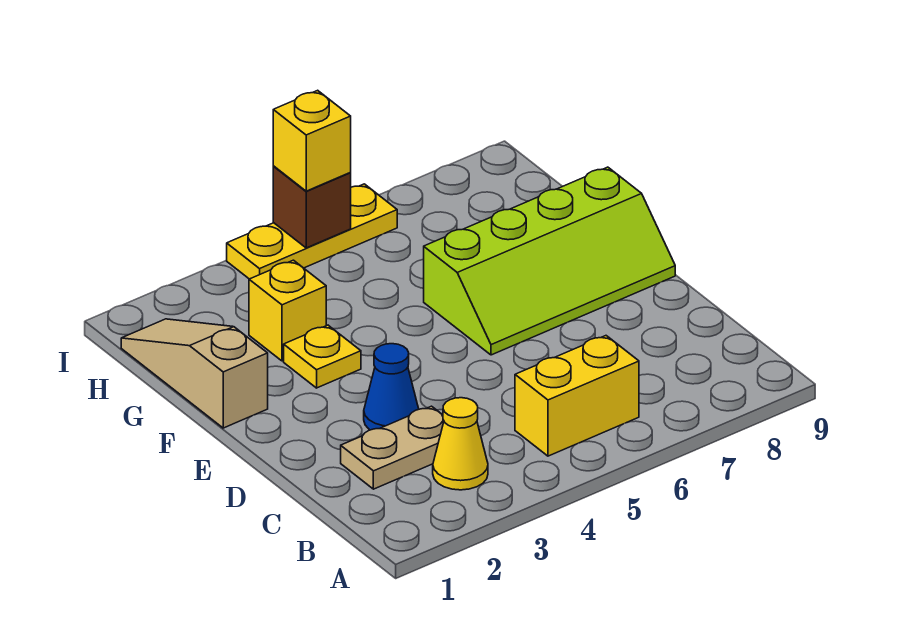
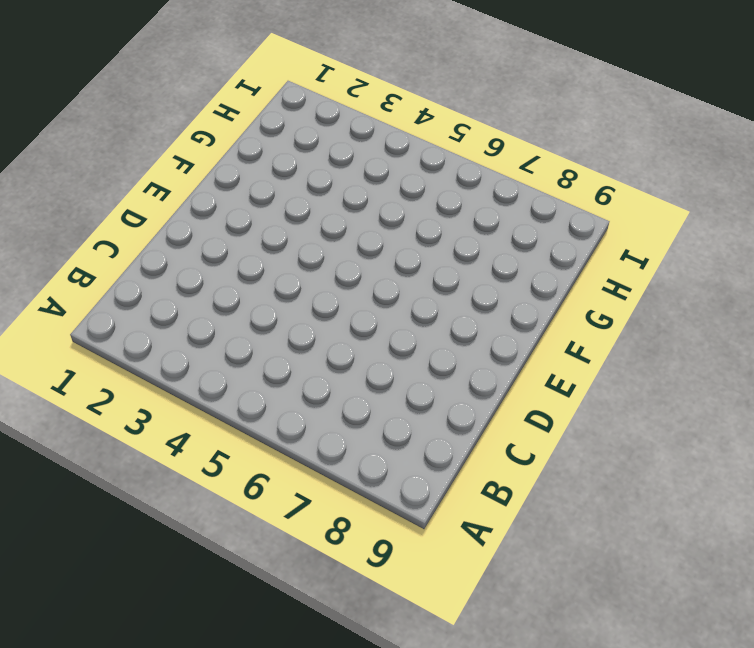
none -> yellow cone B3 level 1
none -> yellow brick B5:B6 level 1

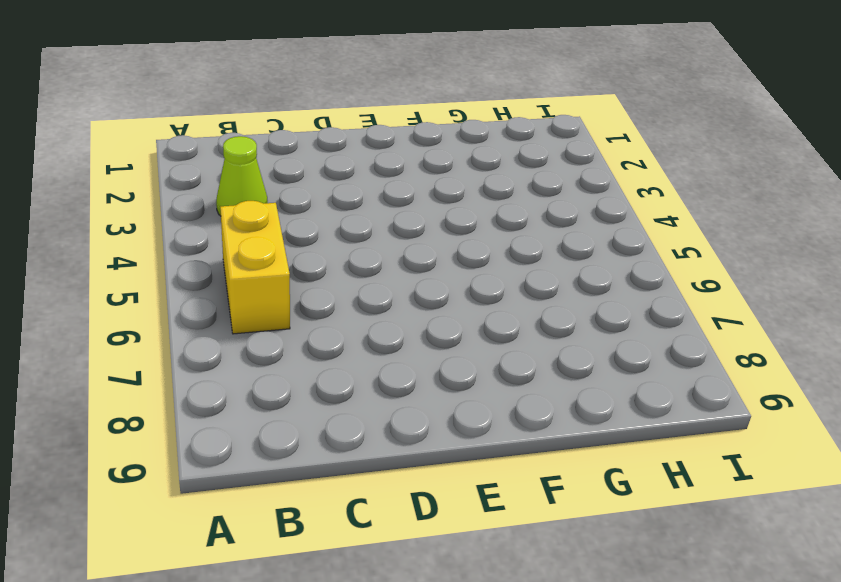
lime cone B3 level 1 -> yellow cone B3 level 1
none -> tan plate C2:C3 level 1
none -> blue cone D3 level 1

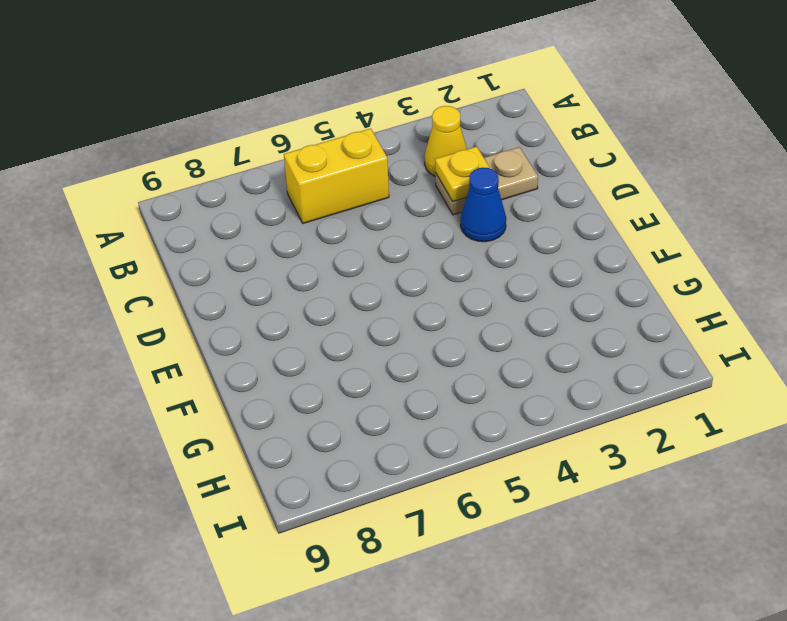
yellow plate C3 level 2 -> yellow plate F3 level 1
none -> lime slope E6:F9 level 1 top F
none -> tan slope F1:H1 level 1 top F

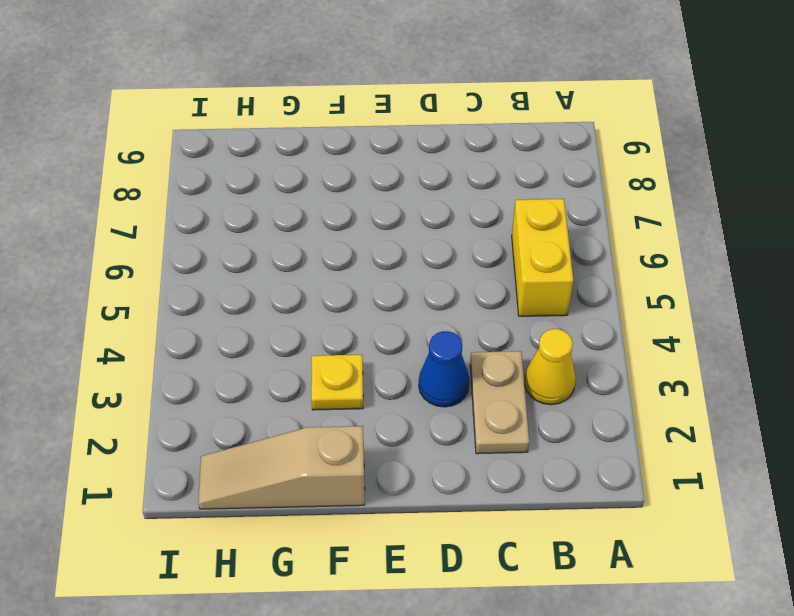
none -> lime slope E6:F9 level 1 top F
none -> yellow brick G3 level 1

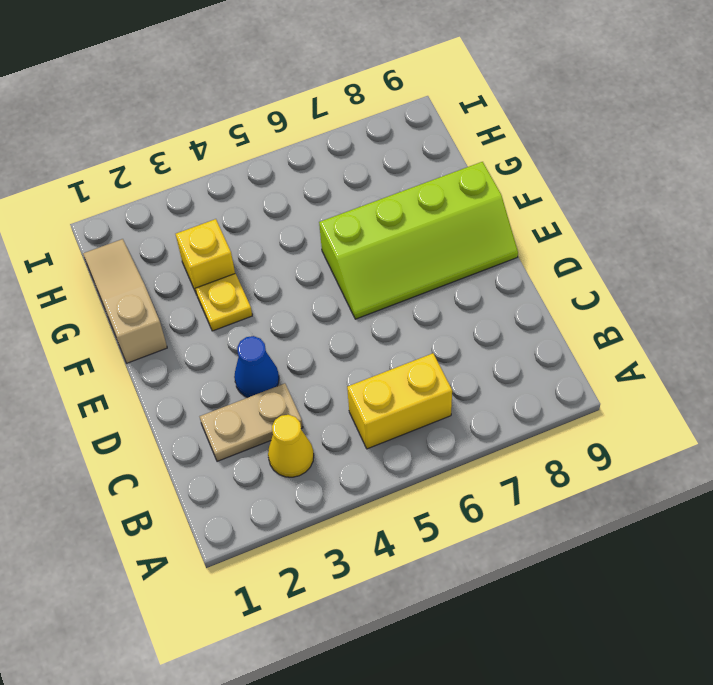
none -> yellow plate I4:I6 level 1
none -> brown brick I5 level 2

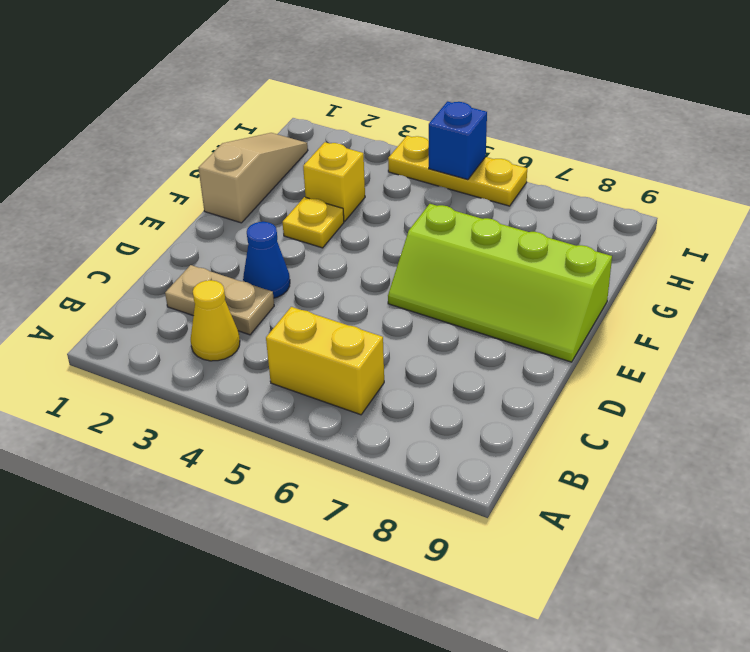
blue brick I5 level 2 -> brown brick I5 level 2
none -> yellow brick I5 level 3

